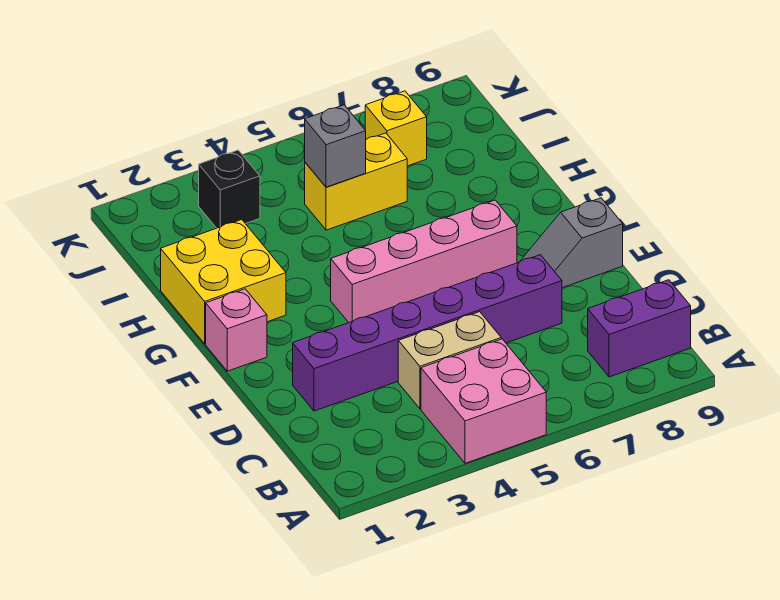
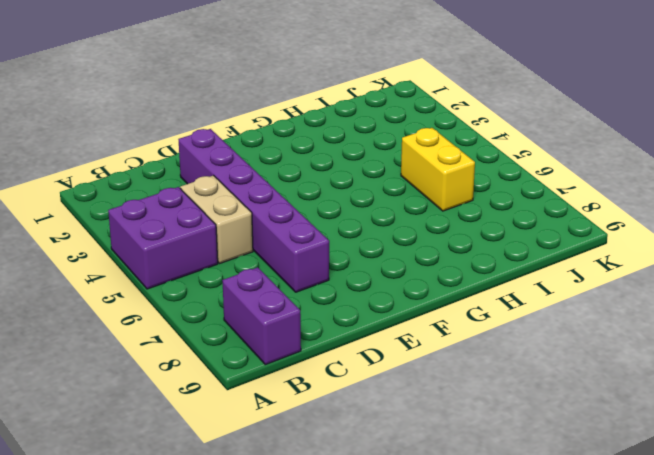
purple brick A4:B5 level 1 -> pink brick A4:B5 level 1
none -> grey slope E8:E9 level 1 top 9
none -> pink brick F1 level 1
none -> pink brick F4:F7 level 1

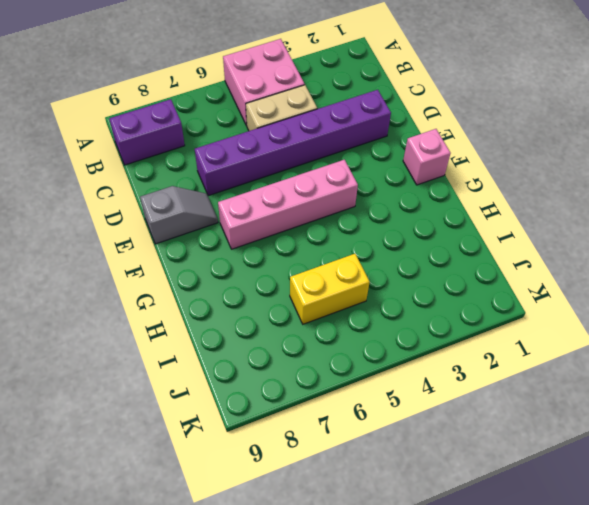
none -> yellow brick G1:H2 level 1
none -> black brick J3 level 1
none -> yellow brick J7 level 1

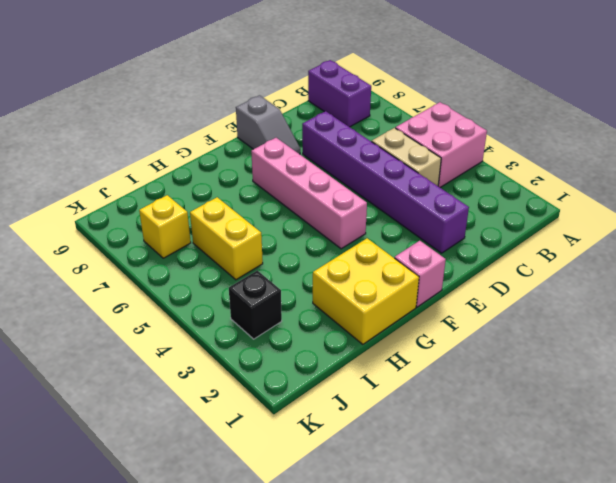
none -> grey brick I5 level 2

